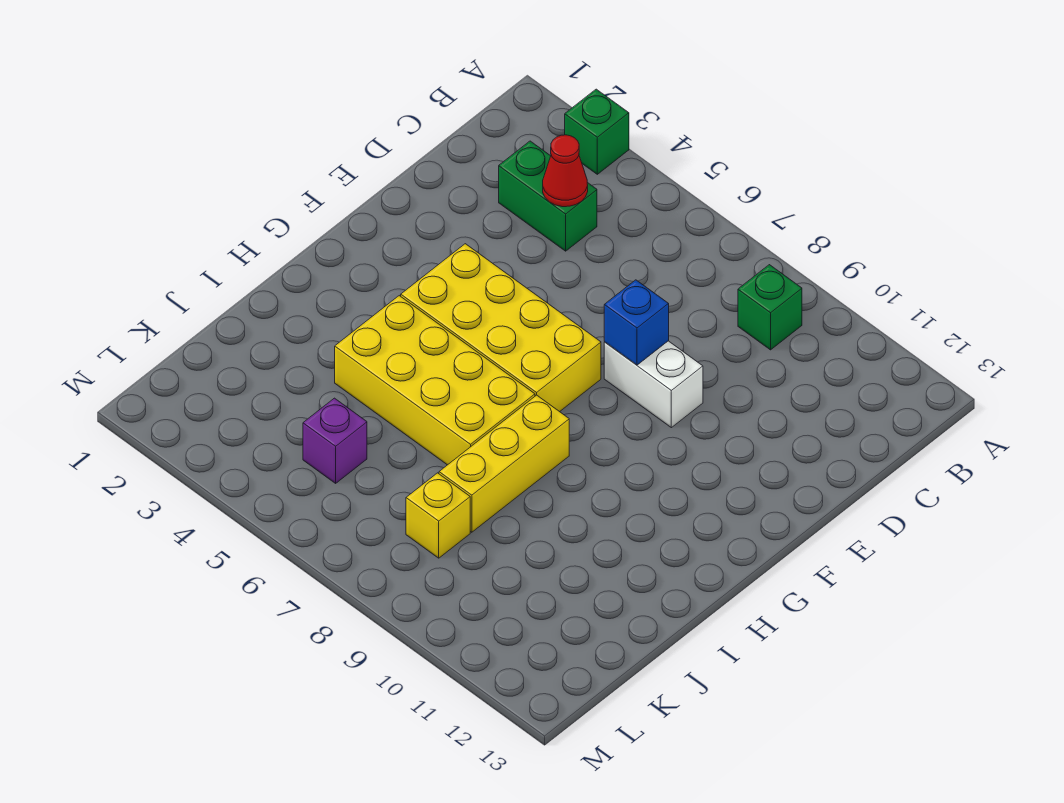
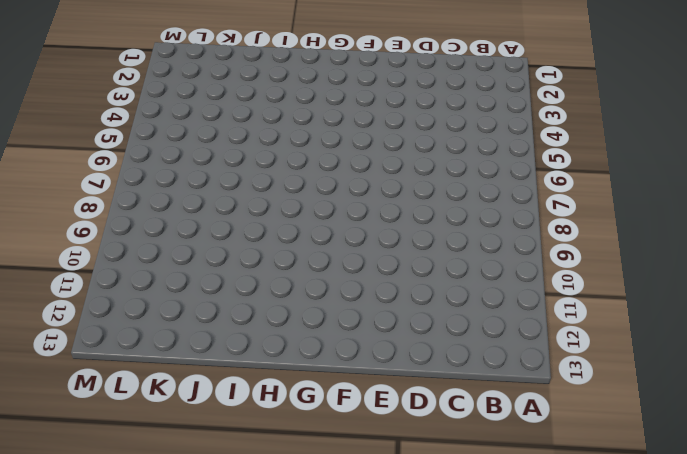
none -> green brick A3 level 1
none -> green brick B9 level 1

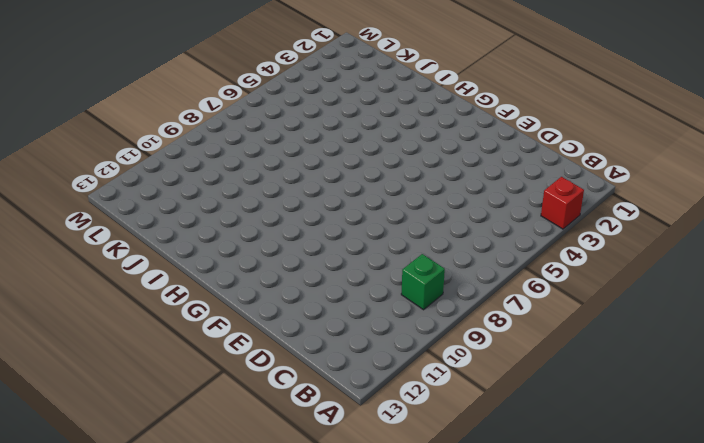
red brick A3 level 1 -> green brick A3 level 1
none -> green brick C3:C4 level 1
none -> white brick E8:E9 level 1

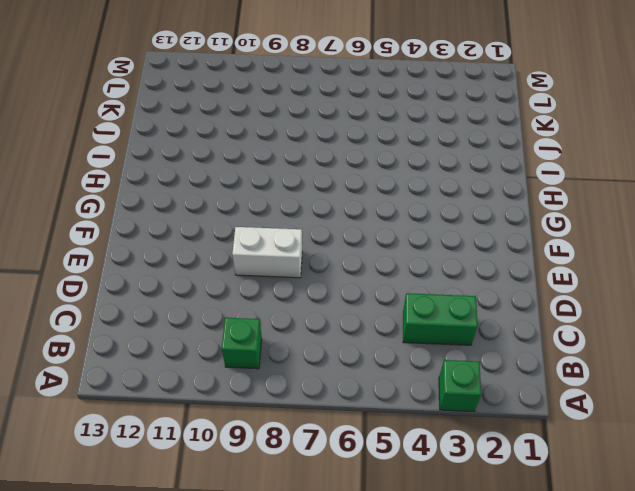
none -> yellow brick F4:G7 level 1
none -> yellow brick H4:I7 level 1

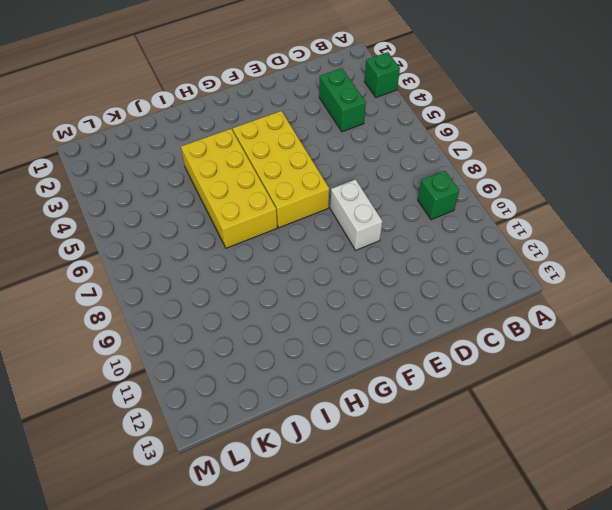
none -> yellow brick H8:J8 level 1
none -> purple brick K5 level 1

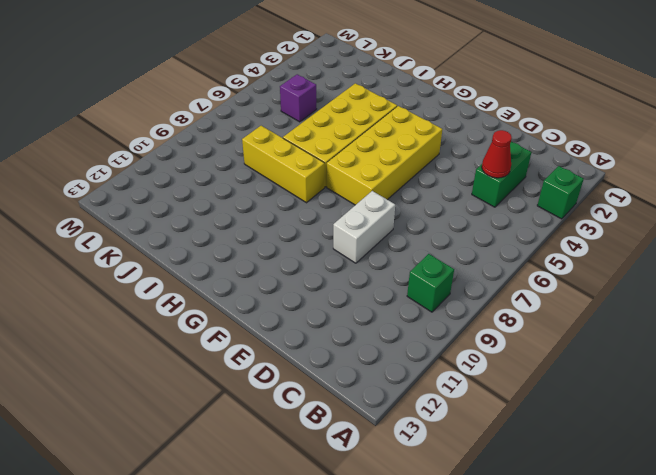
none -> yellow brick K8 level 1
none -> blue brick E8 level 2

